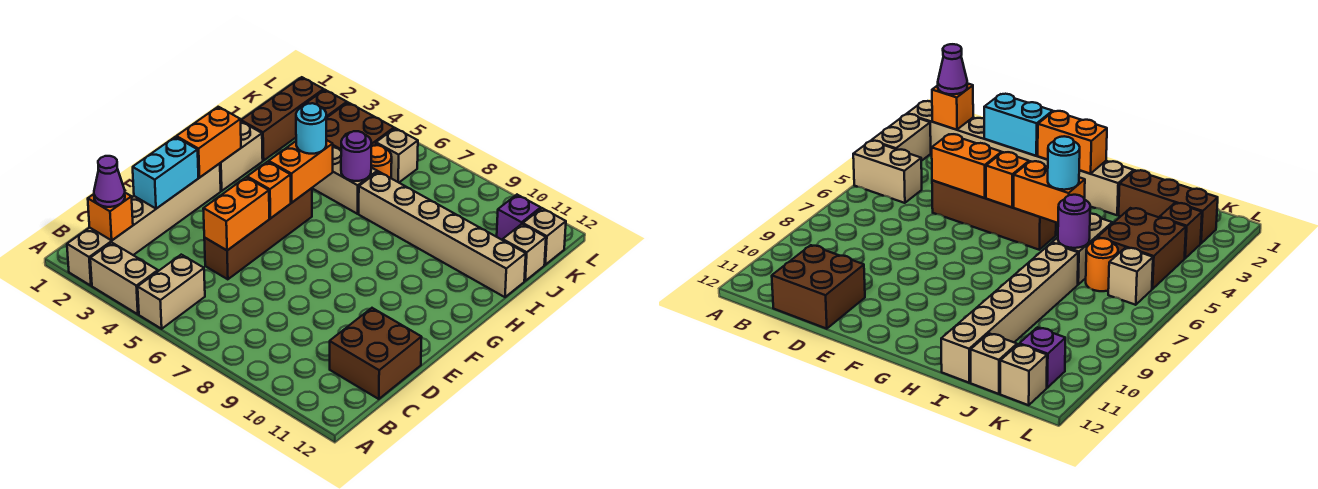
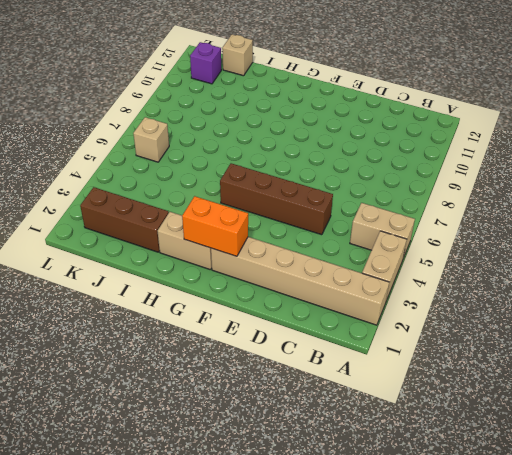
none -> brown brick C11:D12 level 1
none -> tan brick I5:I6 level 1
none -> tan brick I7:I12 level 1

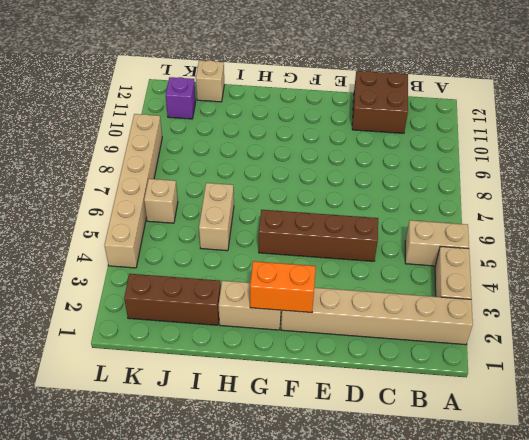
tan brick L4:L9 level 1 -> tan brick I7:I12 level 1
none -> brown brick J4:K5 level 1
none -> orange round brick J6 level 1
none -> brown brick K3 level 1

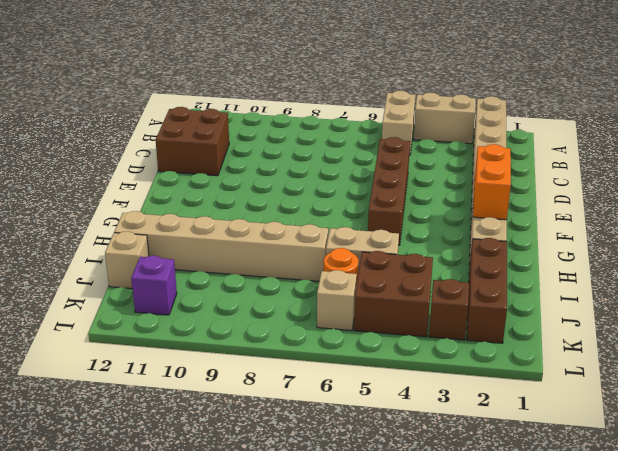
none -> tan brick K12 level 1
none -> orange brick B2 level 2
none -> cyan brick D2:E2 level 2

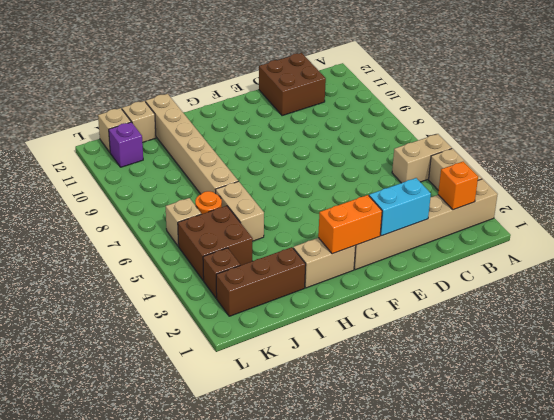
none -> brown brick D5:G5 level 1
none -> orange brick D5:E5 level 2
none -> orange brick F5 level 2

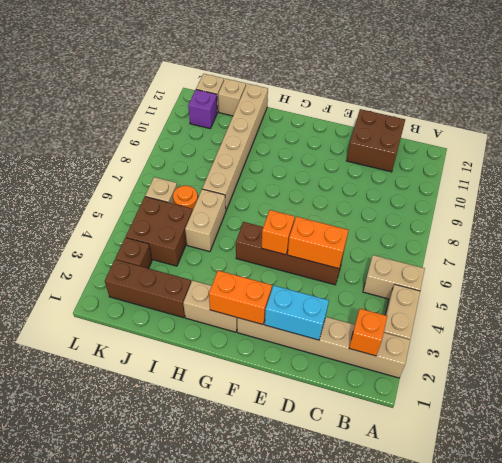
none -> orange brick G5:H5 level 2
none -> purple round brick I6 level 2
none -> purple cone B2 level 3

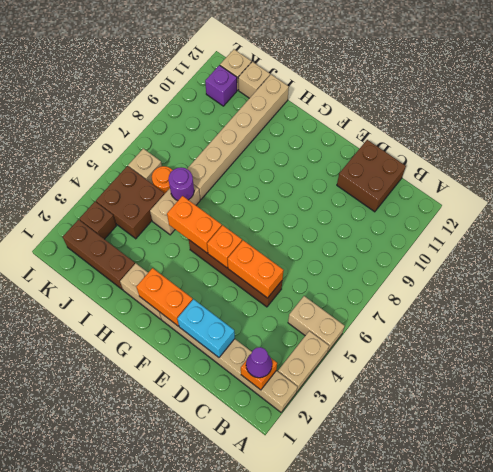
none -> cyan round brick H5 level 3

